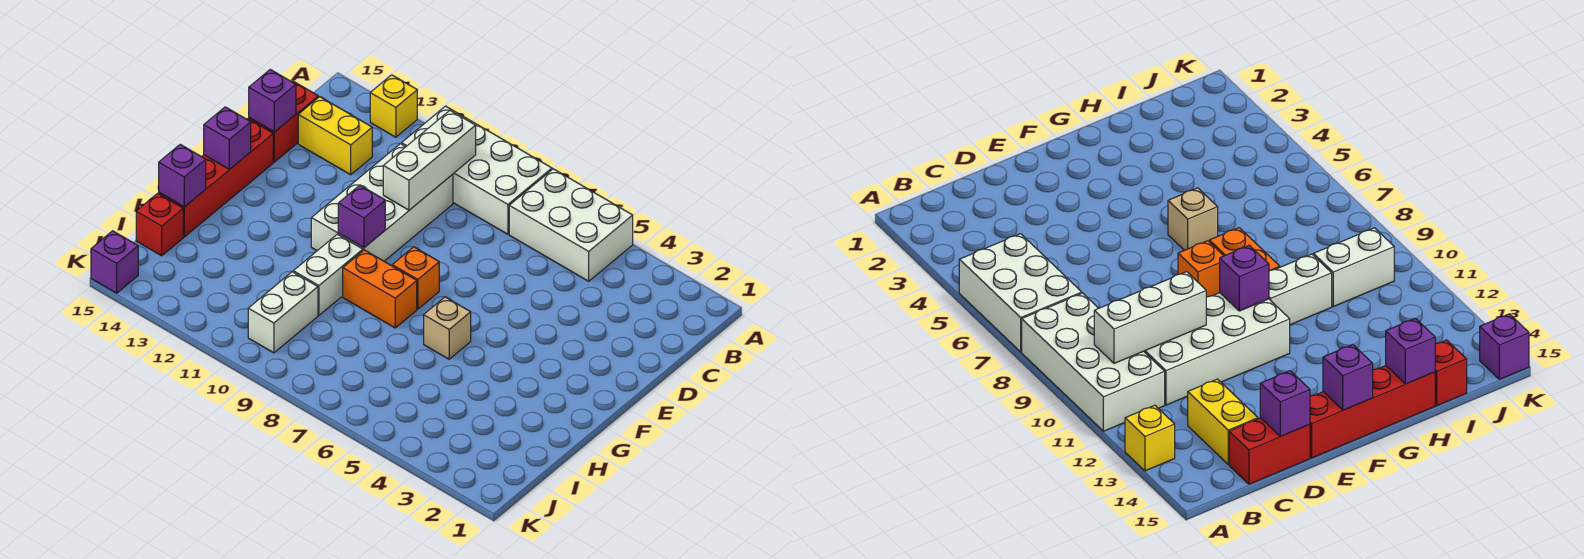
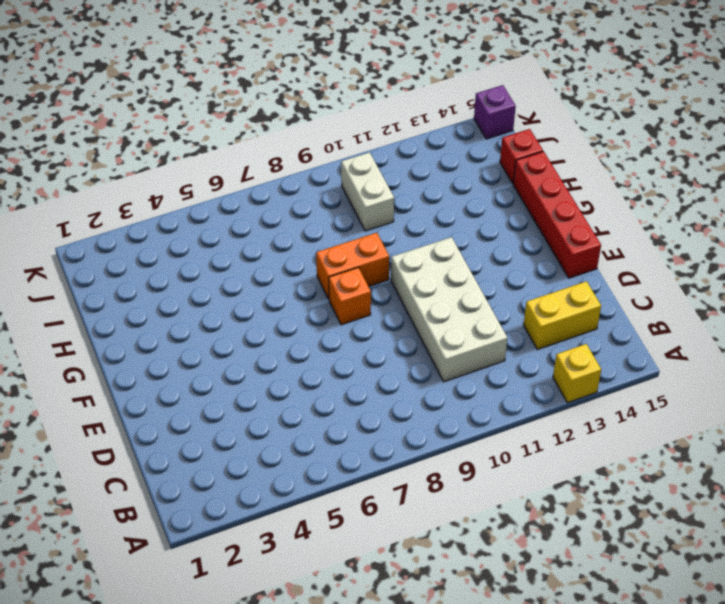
none -> white brick A5:B7 level 1
none -> white brick A8:B11 level 1
none -> red brick C15:D15 level 1

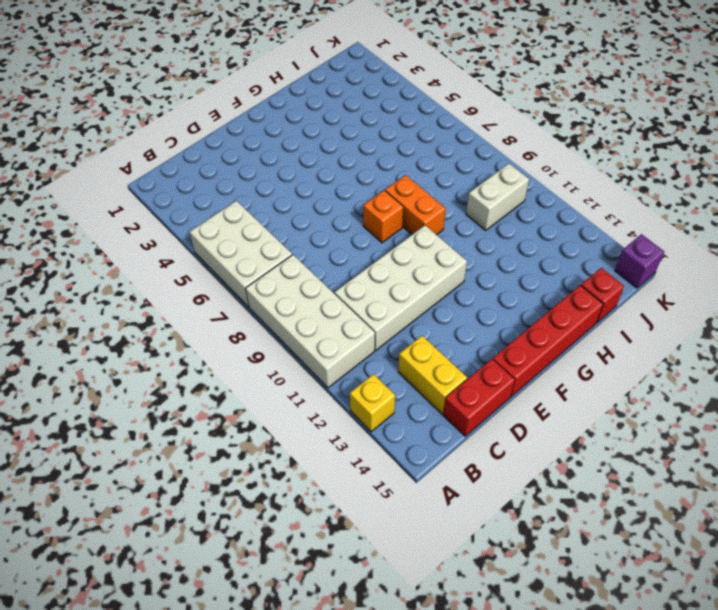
none -> tan brick G6 level 1
none -> white brick G10:H10 level 1
none -> white brick B10:D10 level 2

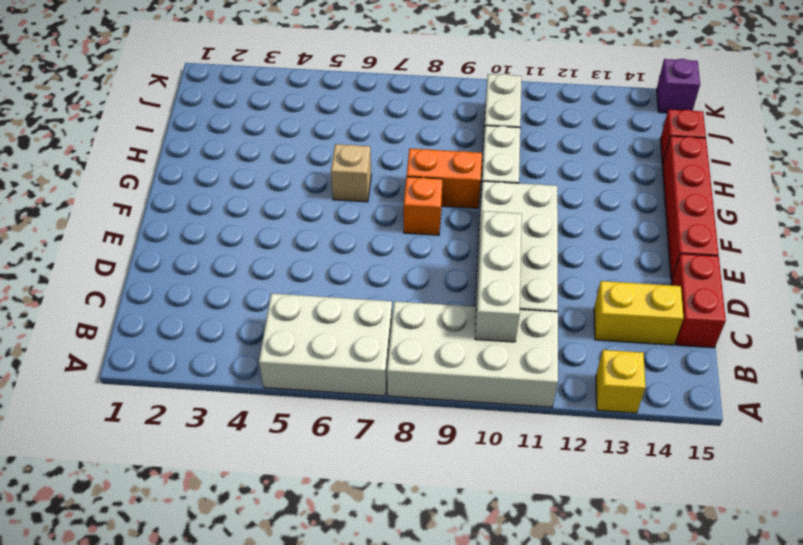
none -> purple brick D15 level 2
none -> purple brick F10 level 2
none -> purple brick F15 level 2

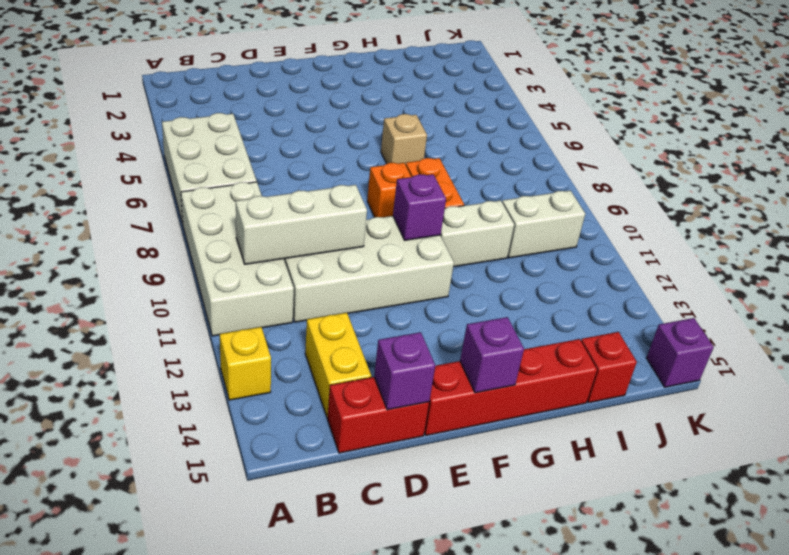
none -> purple brick H15 level 2

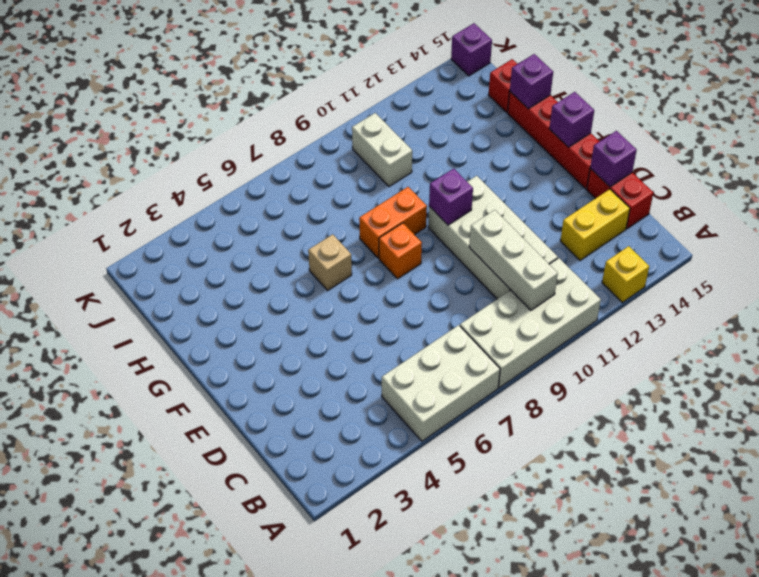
none -> white brick G10:H10 level 1

